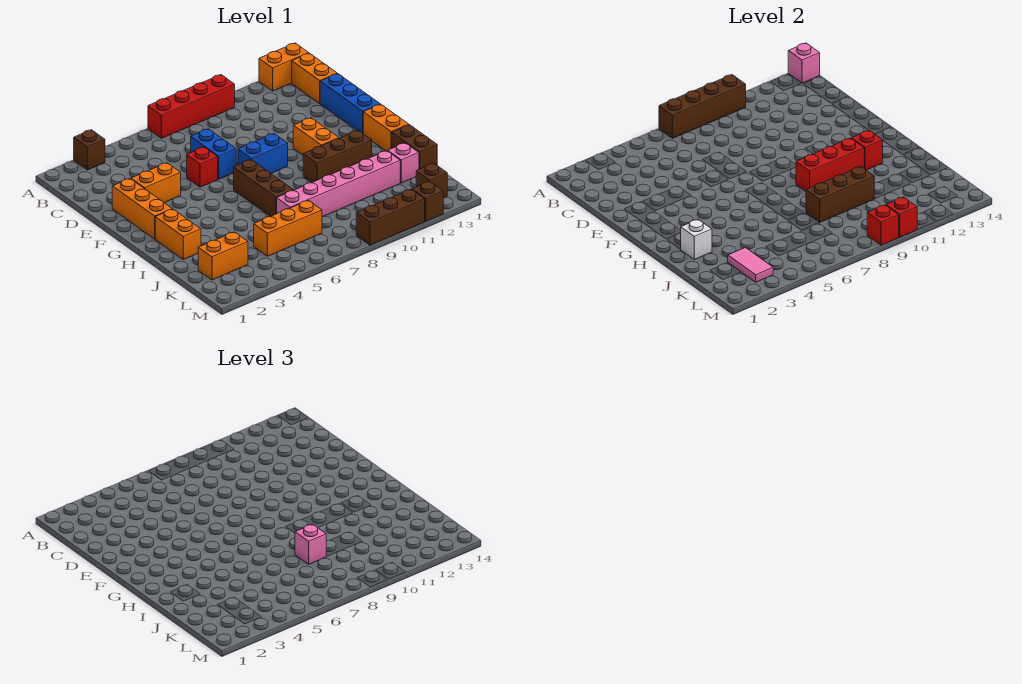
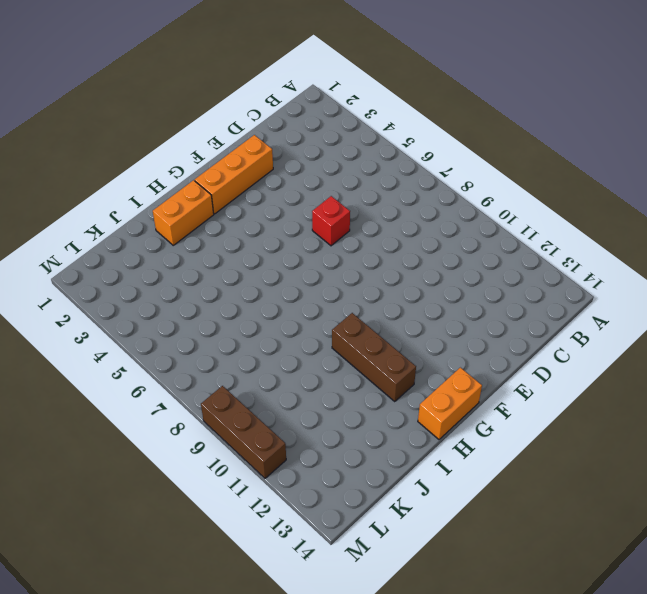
none -> brown brick A3 level 1
none -> red brick A7:A10 level 1
none -> orange brick A13:A14 level 1
none -> orange brick B14:C14 level 1

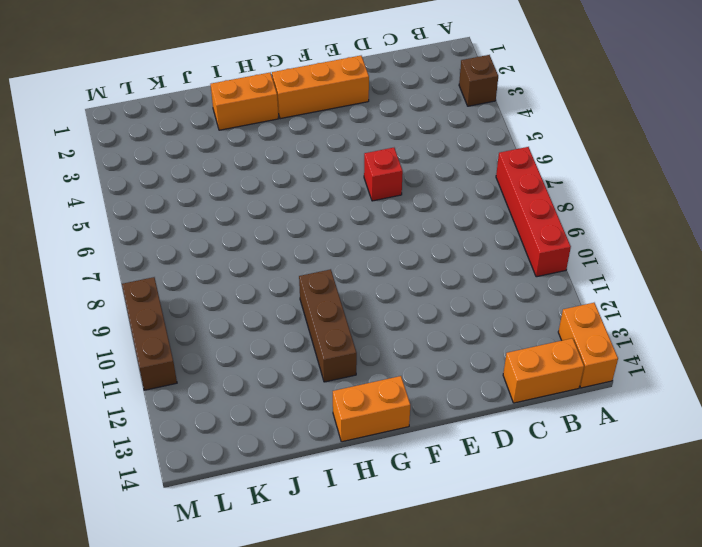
none -> blue brick D7:E7 level 1
none -> blue brick D14:F14 level 1
none -> orange brick E3:E4 level 1
none -> blue brick F8:F9 level 1

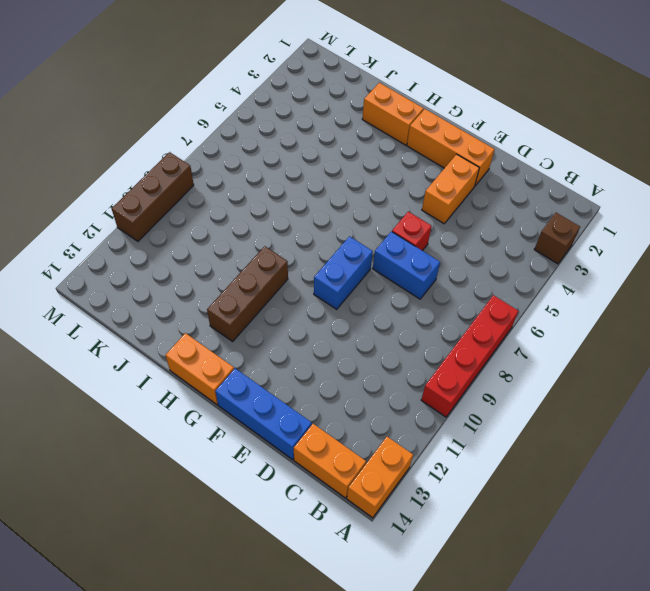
none -> orange brick F11:G11 level 1
none -> brown brick G7:I7 level 1
none -> brown brick I14:J14 level 1
none -> pink brick J7:J12 level 1

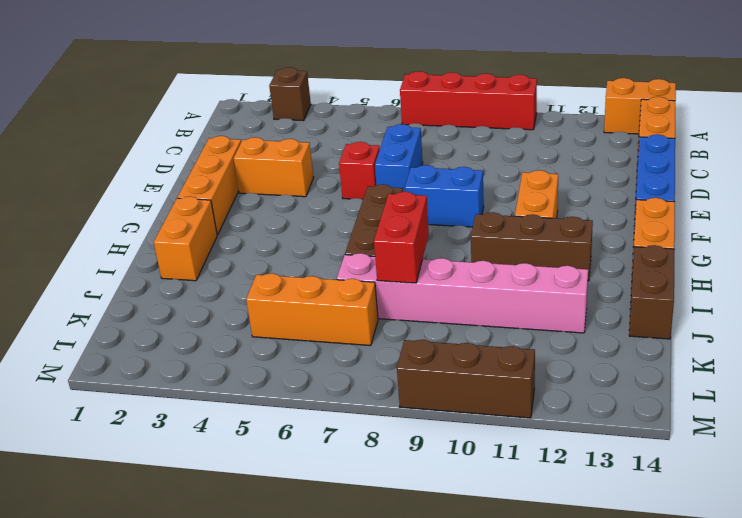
red brick I8:J8 level 2 -> brown brick J8:J10 level 2
none -> pink brick J13 level 1
none -> orange brick K2:K3 level 1
none -> brown brick L13 level 1
none -> brown brick M12 level 1

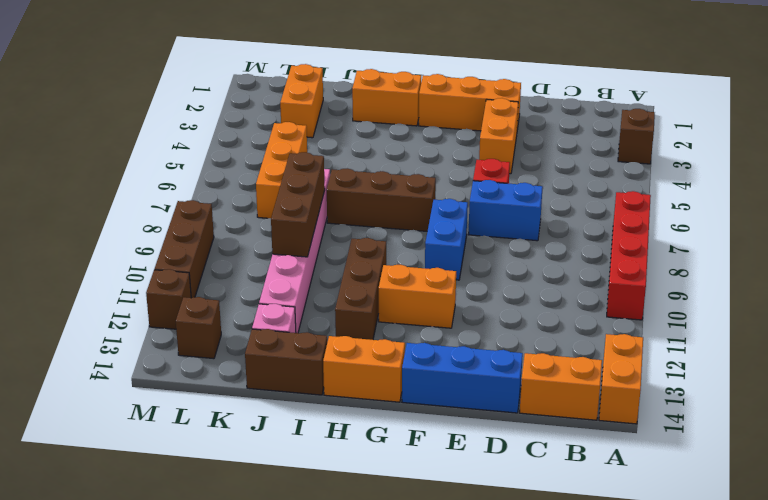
none -> brown brick A7:A10 level 2
none -> pink brick A14 level 2
none -> red brick H9:H11 level 2
none -> red brick H12 level 2

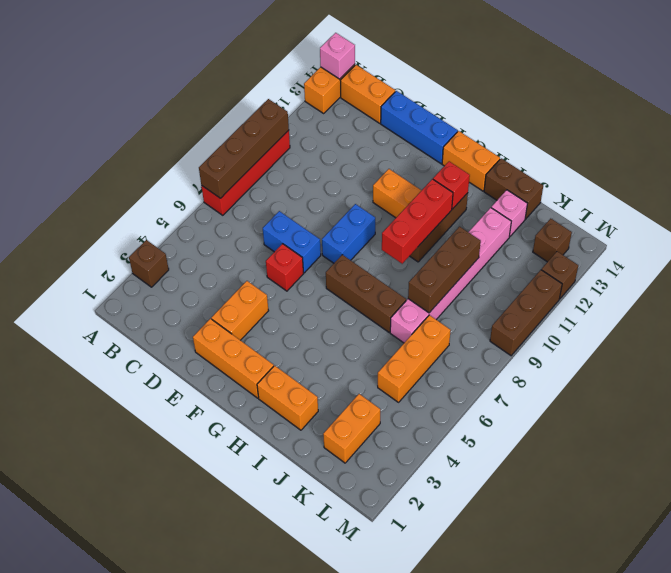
none -> white brick I2 level 2
none -> pink tile K3:L3 level 2
none -> red brick M9 level 2
none -> red brick M10 level 2

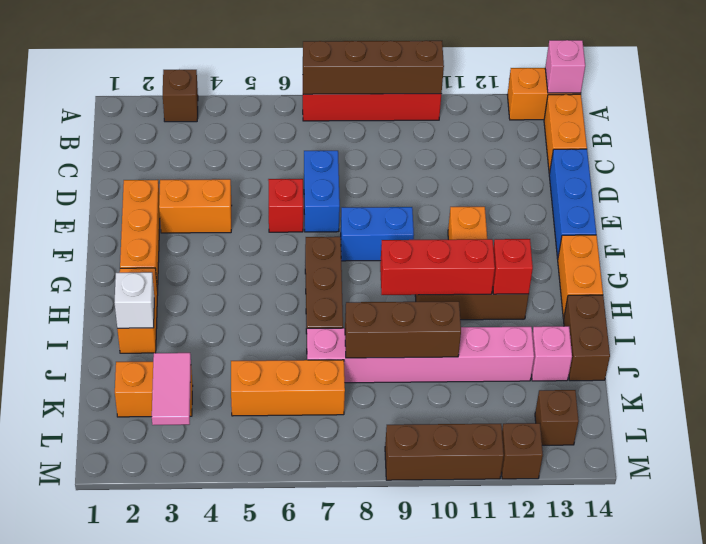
none -> red brick M9 level 2
none -> red brick M10 level 2
none -> pink brick J8 level 3

